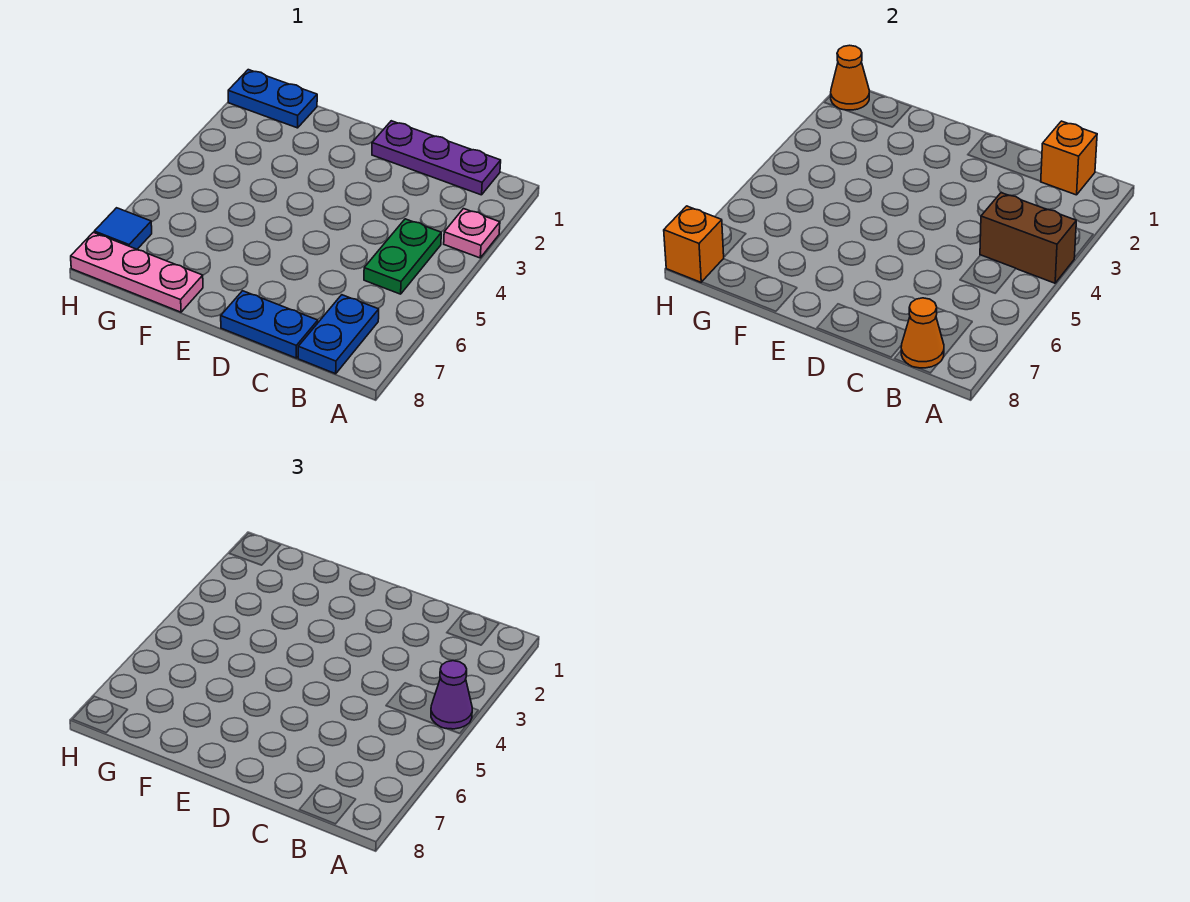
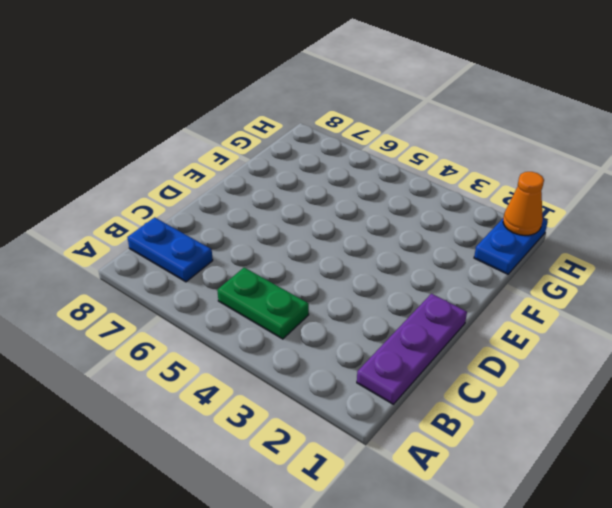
none -> pink plate A3 level 1
none -> blue plate C8:D8 level 1
none -> pink plate F8:H8 level 1

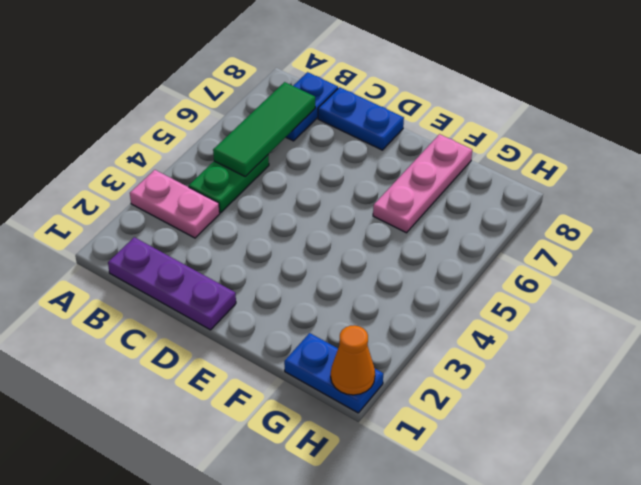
pink plate A3:B3 level 1 -> pink plate A3 level 1
green tile B5:B7 level 2 -> none
pink plate F6:F8 level 1 -> pink plate F8:H8 level 1
none -> blue tile H7 level 1
none -> brown brick A4:B4 level 2
none -> orange brick B1 level 2

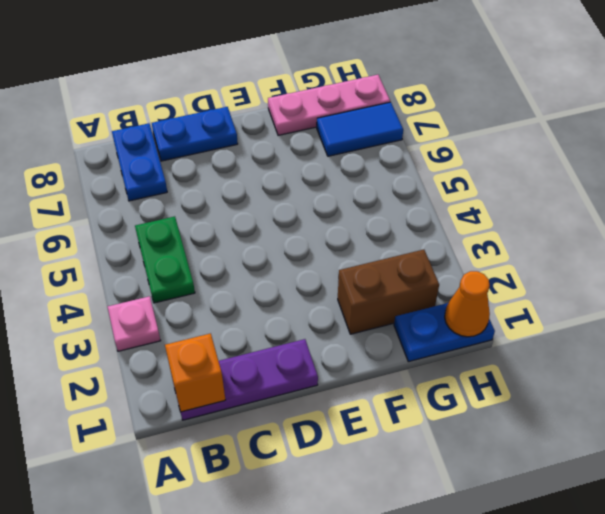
brown brick F2:G2 level 1 -> brown brick A4:B4 level 2
blue tile G7:H7 level 1 -> blue tile H7 level 1
none -> orange cone B8 level 2
none -> orange brick H8 level 2
none -> purple cone A4 level 3

